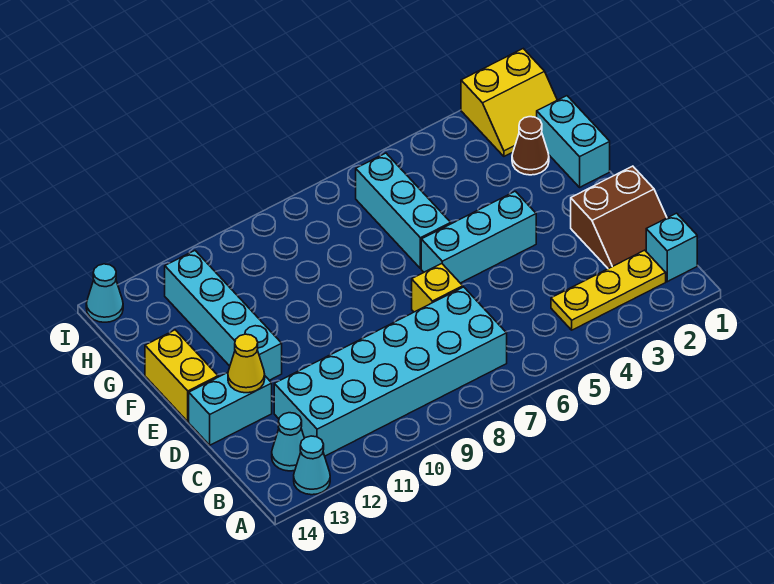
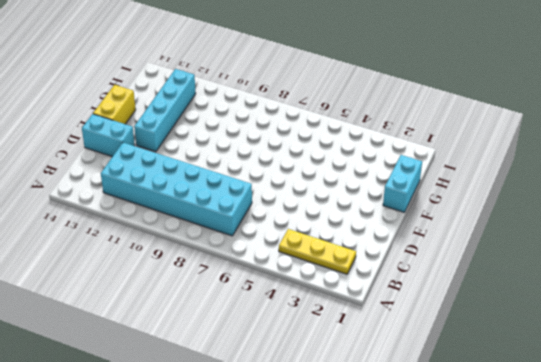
none -> cyan cone A13 level 1
none -> cyan brick B1 level 1
none -> cyan cone B13 level 1

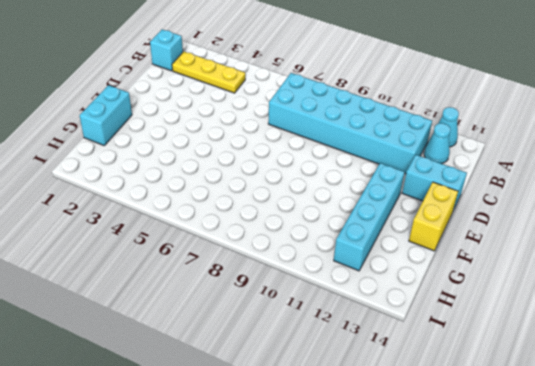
none -> brown slope C1:D2 level 1 top D
none -> yellow brick D7 level 1
none -> cyan brick E4:E6 level 1

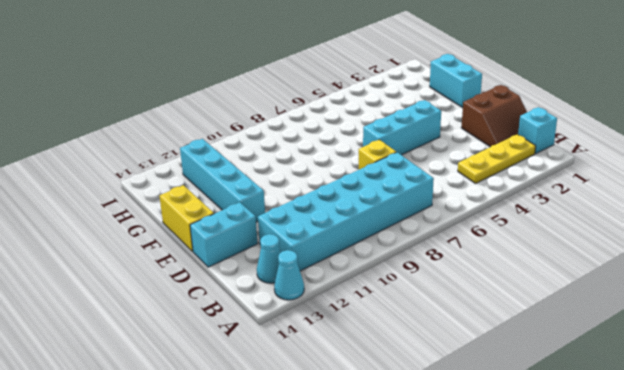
none -> cyan brick F6:H6 level 1
none -> brown cone G2 level 1
none -> yellow slope H1:I2 level 1 top I

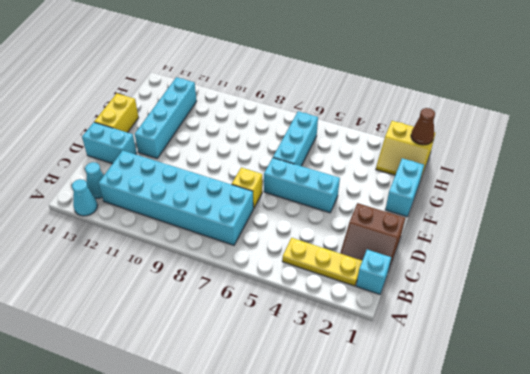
brown cone I1 level 2 -> brown cone G2 level 1
none -> cyan cone I14 level 1
none -> yellow cone D13 level 2

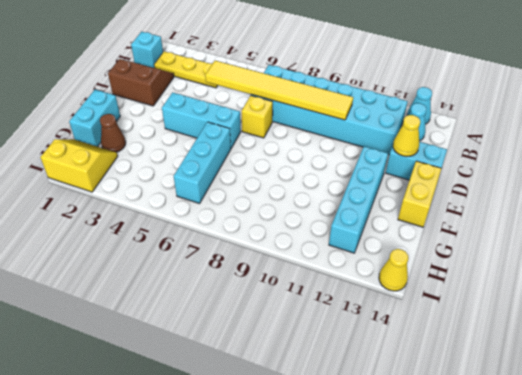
yellow tile C5:C10 level 2 -> none
yellow cone I14 level 1 -> cyan cone I14 level 1

